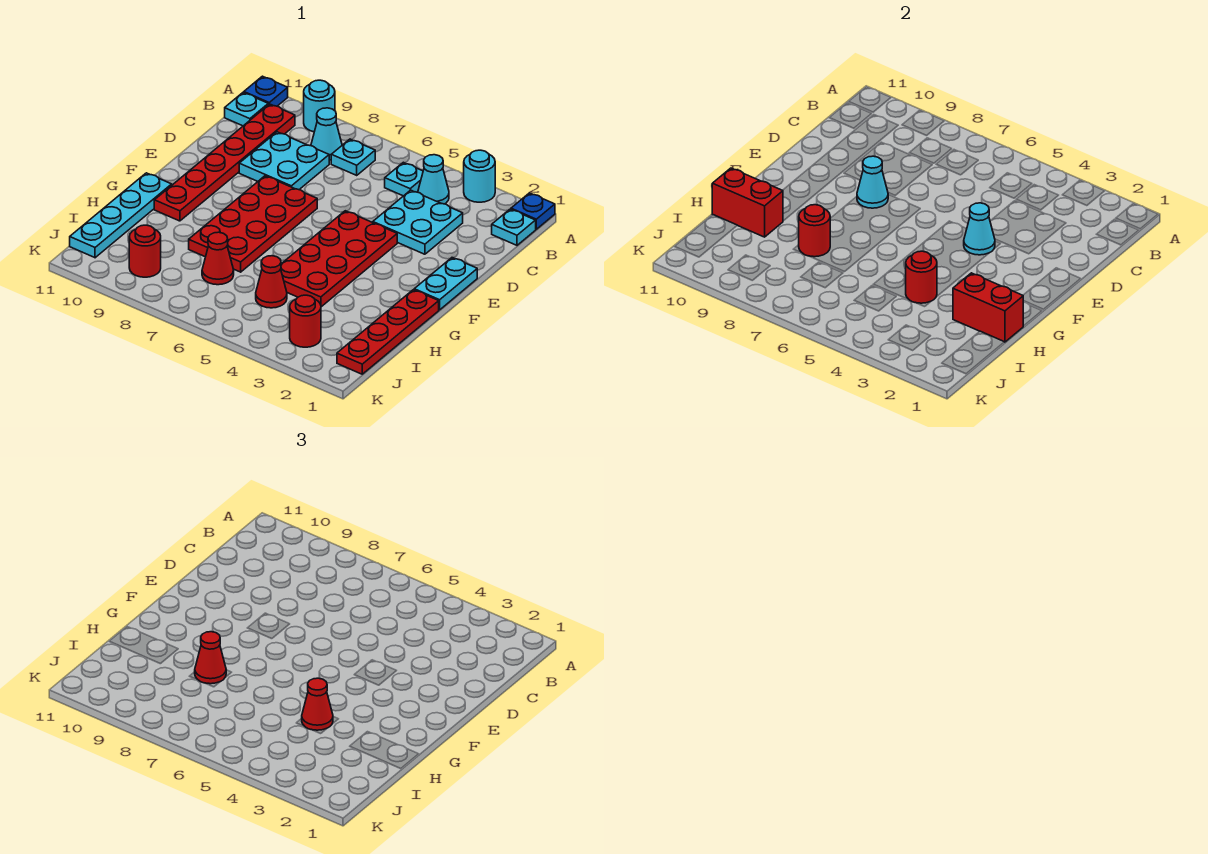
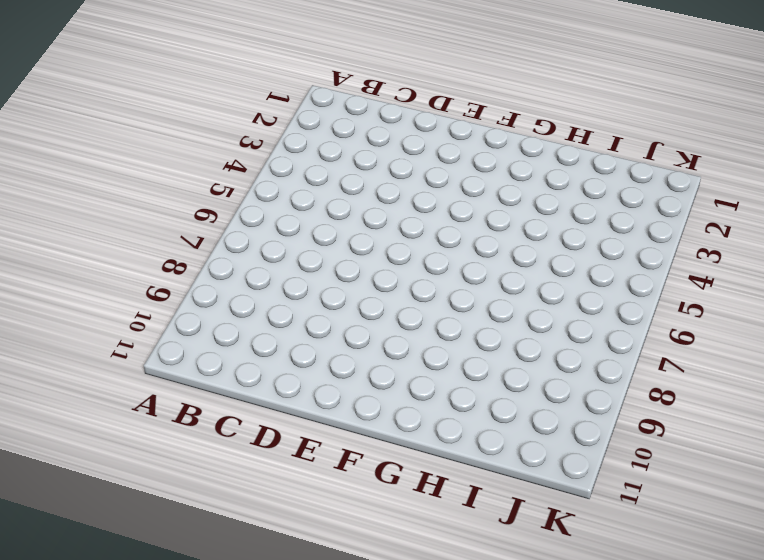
none -> blue plate A1 level 1
none -> cyan round brick A3 level 1
none -> cyan round brick A9 level 1
none -> blue plate A11 level 1

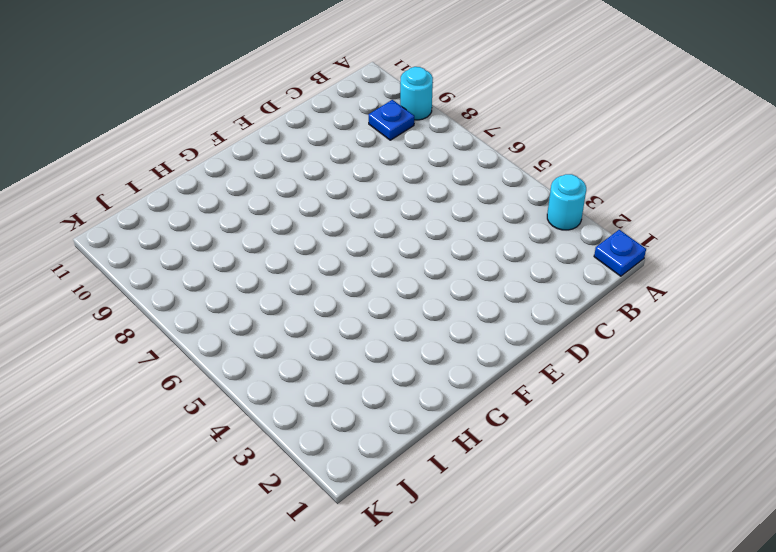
blue plate B9 level 1 -> blue plate A11 level 1
none -> cyan plate B1 level 1
none -> cyan cone B4 level 1
none -> cyan plate B5 level 1
none -> cyan plate B7 level 1

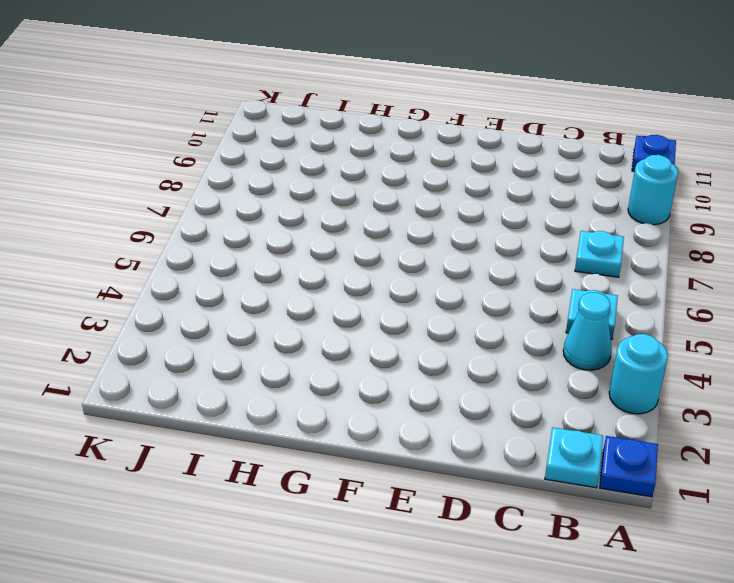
none -> cyan cone B8 level 1
none -> red plate B10:G10 level 1
none -> cyan plate B11 level 1
none -> cyan plate C3:D4 level 1

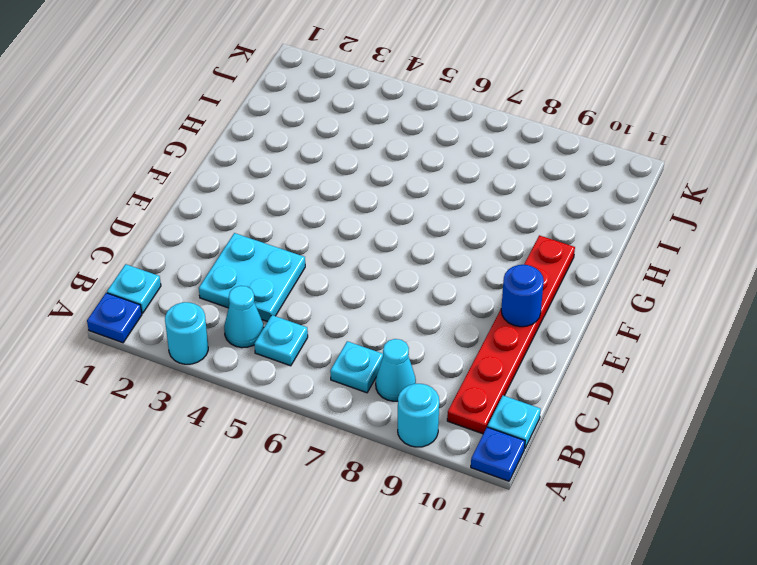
blue round brick E10 level 2 -> none
none -> cyan plate C8:D9 level 1
none -> cyan plate E1:F1 level 1
none -> red plate E4:H5 level 1
none -> red plate E7:H8 level 1

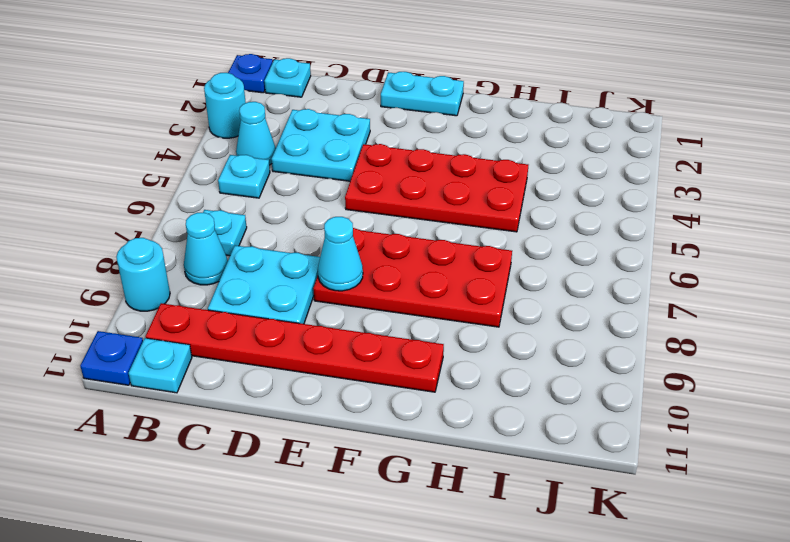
none -> red plate G1:J1 level 1
none -> cyan plate G11:J11 level 1
none -> red cone I5 level 1
none -> red cone I7 level 1

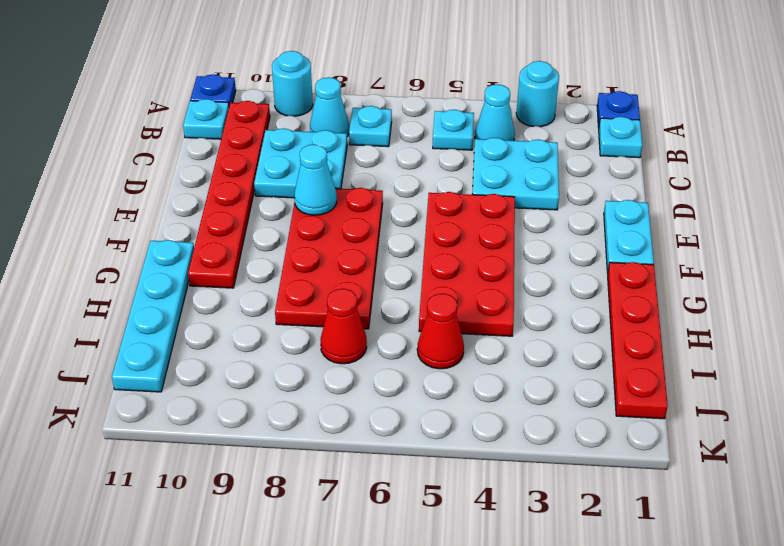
none -> red round brick J3 level 1
none -> red round brick J9 level 1
none -> cyan cone E4 level 2
none -> red brick H1:H2 level 2

